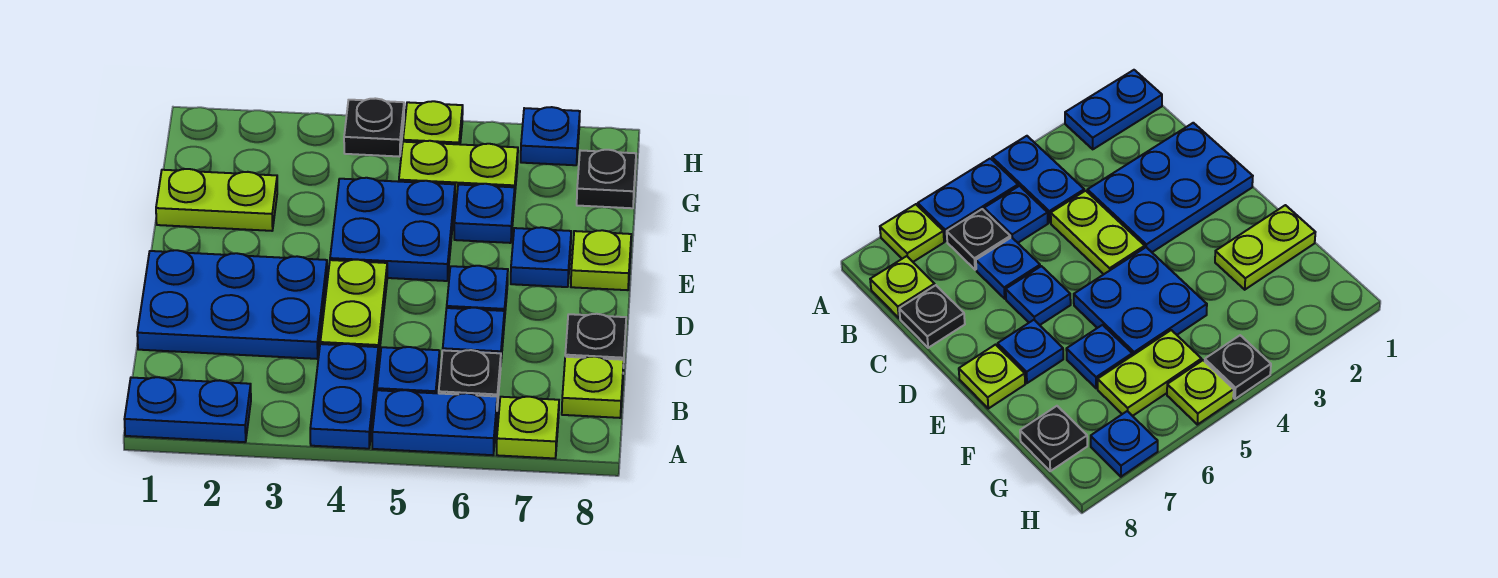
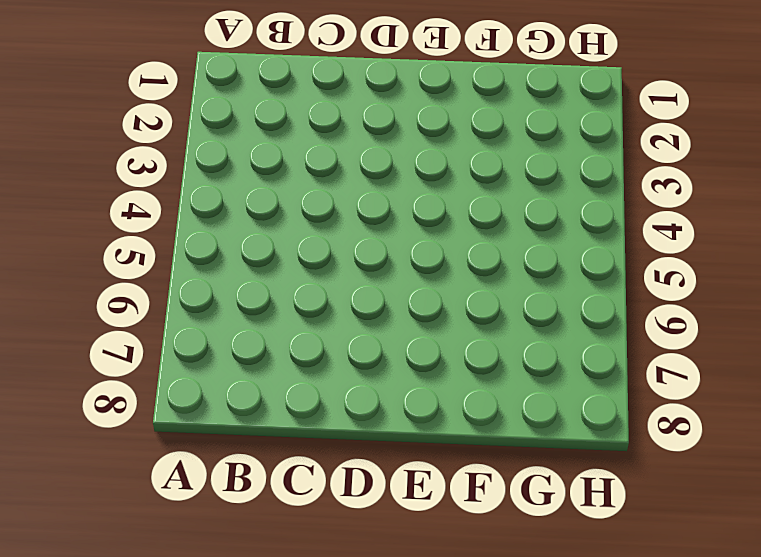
none -> blue plate A1:A2 level 1
none -> blue plate A4:B4 level 1
none -> blue plate A5:A6 level 1

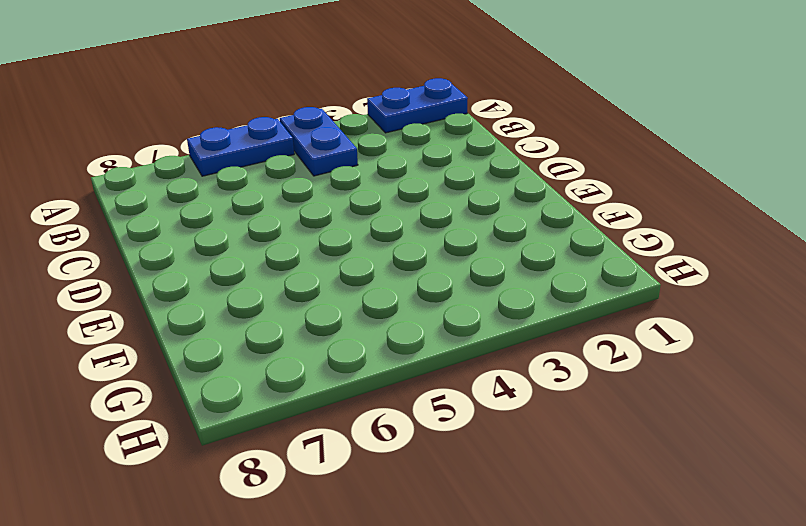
none -> lime plate A7 level 1
none -> blue plate B5 level 1
none -> black plate B6 level 1

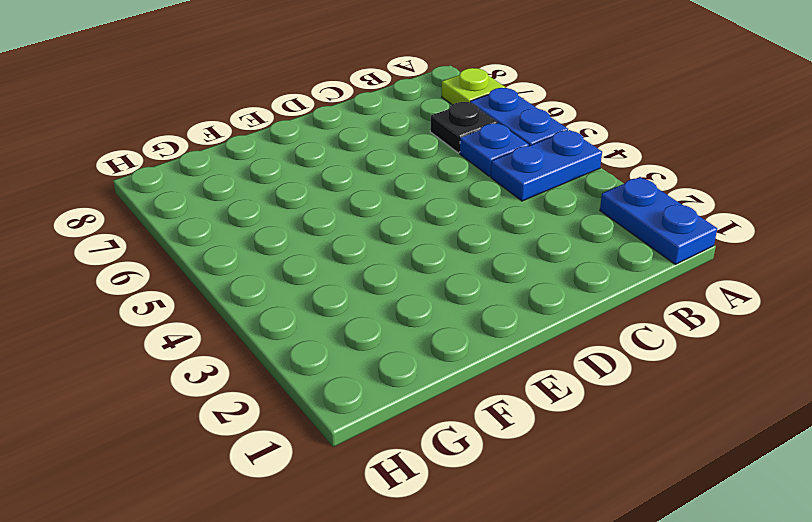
none -> lime plate B8 level 1
none -> blue plate C1:D3 level 1
none -> lime plate C4:D4 level 1

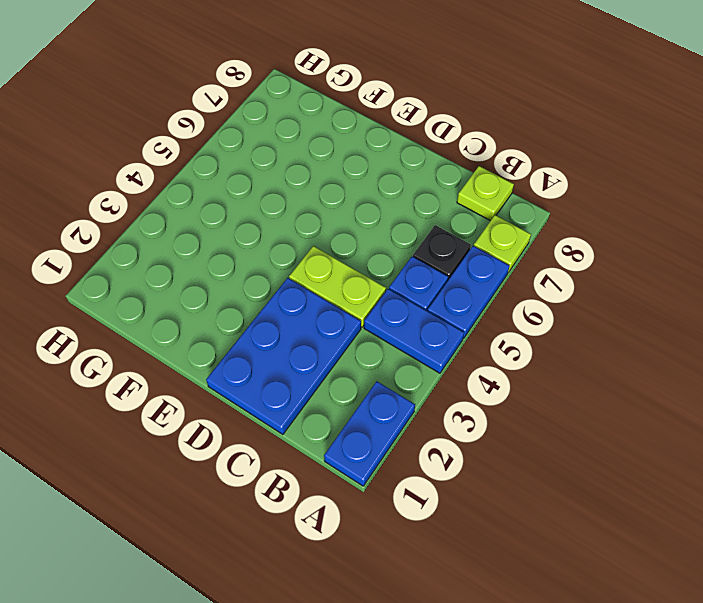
none -> blue plate C6 level 1
none -> black plate C8 level 1
none -> blue plate D6 level 1

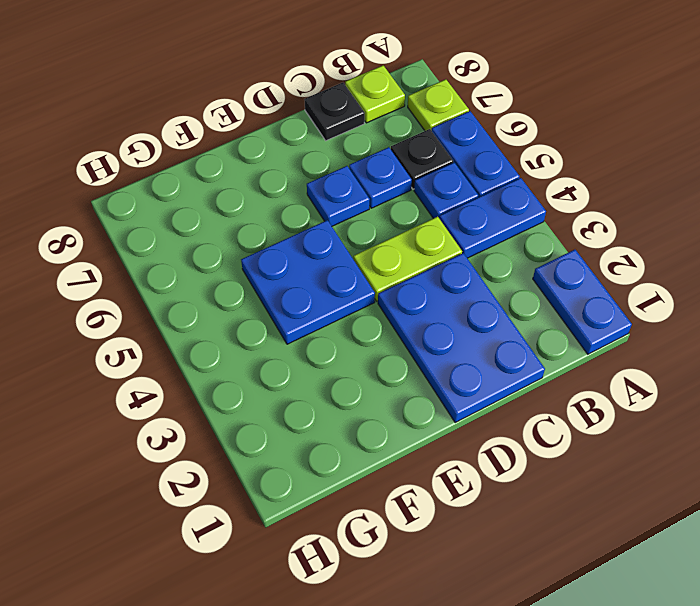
none -> blue plate E7 level 1
none -> lime plate E8 level 1
none -> lime plate F1:F2 level 1

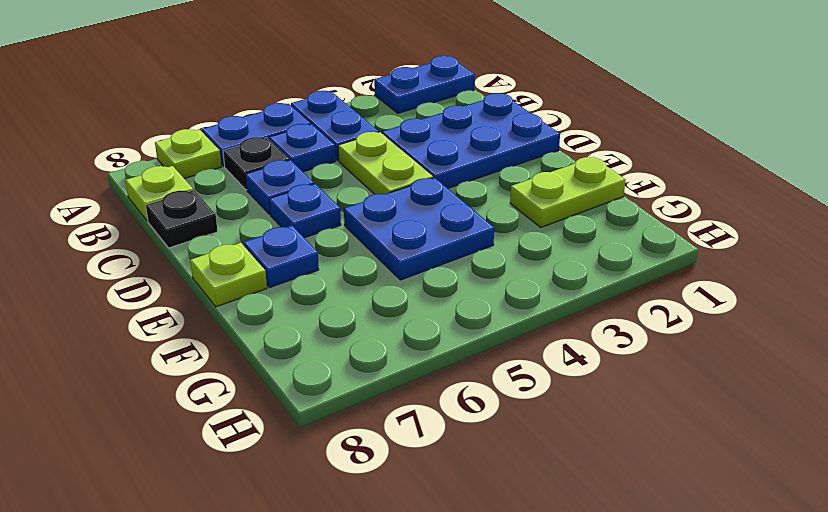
none -> blue plate F6 level 1
none -> lime plate G5:G6 level 1
none -> black plate G8 level 1

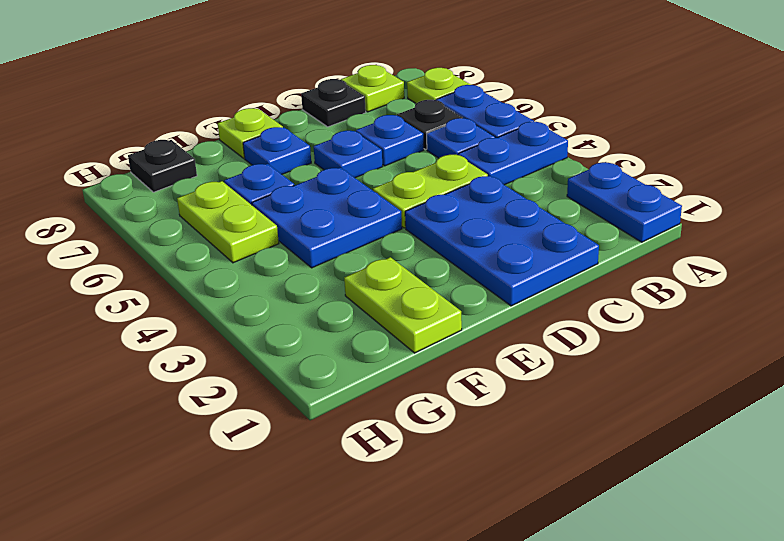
none -> black plate H4 level 1
none -> lime plate H5 level 1
none -> blue plate H7 level 1

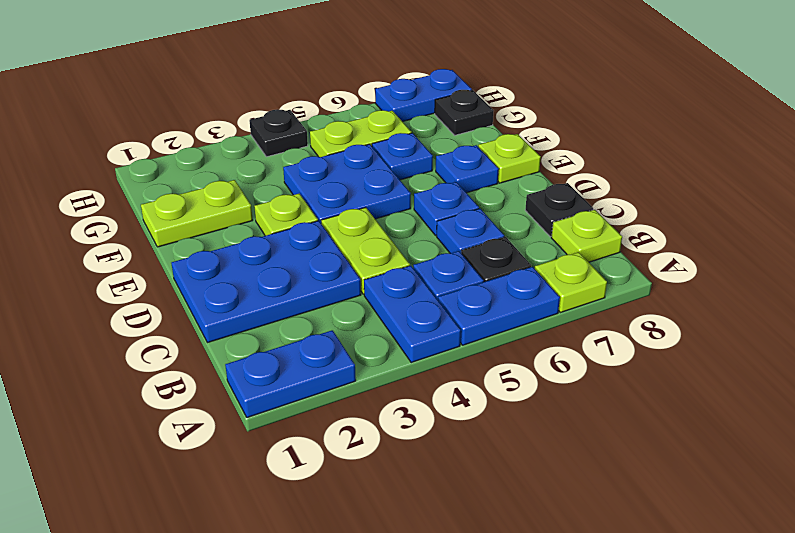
lime plate E3 level 1 -> lime plate H5 level 1
blue plate H7:H8 level 1 -> blue plate H7 level 1

